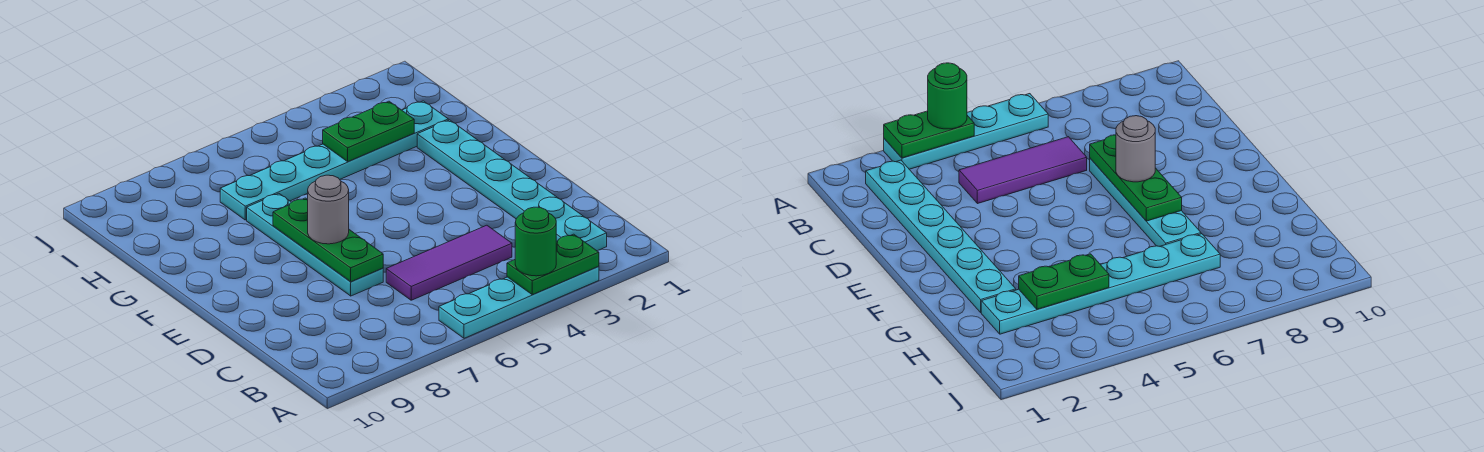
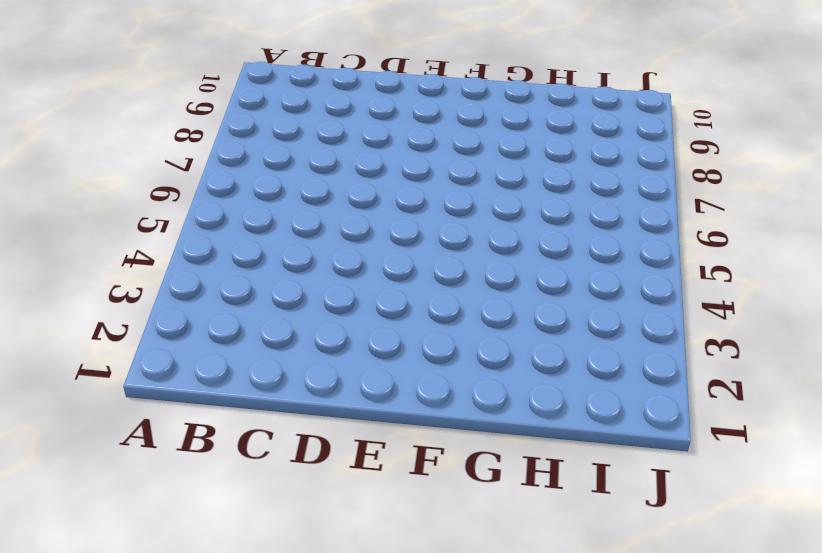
none -> cyan plate A3:A6 level 1
none -> cyan plate B2:G2 level 1

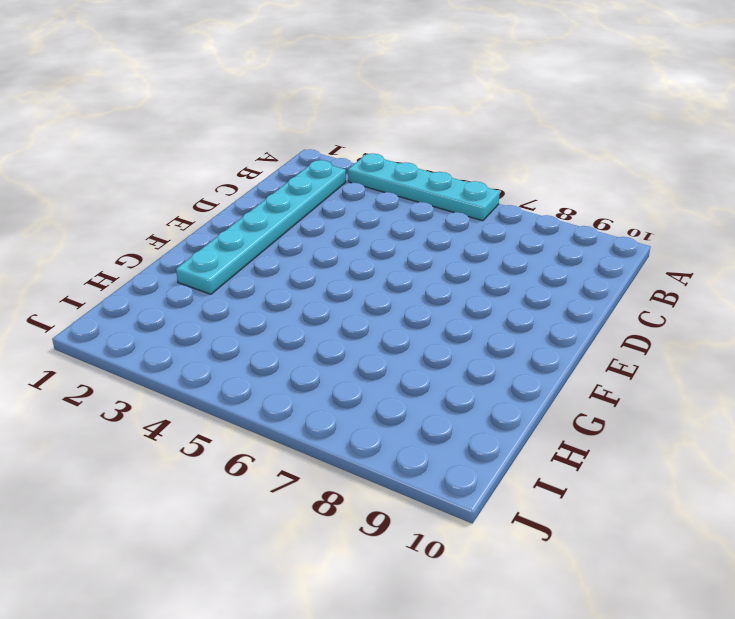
none -> purple tile C4:C6 level 1
none -> cyan plate D7:G7 level 1

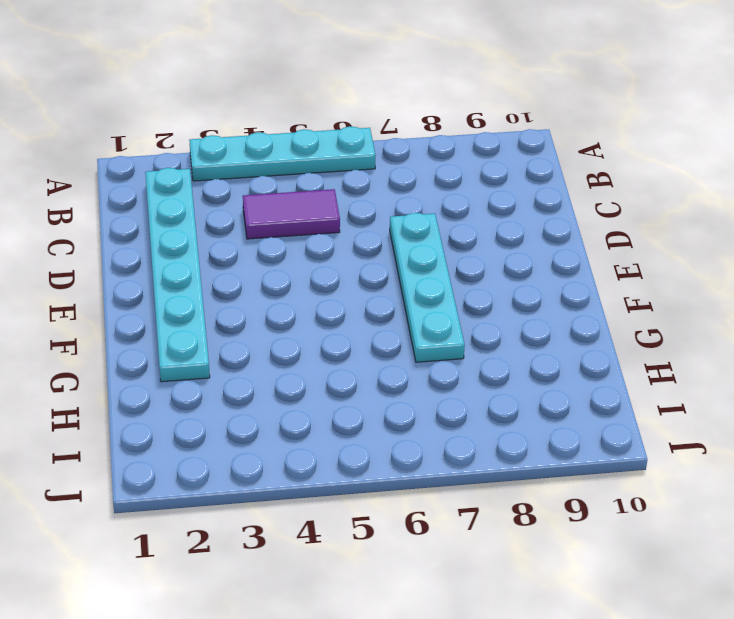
purple tile C4:C5 level 1 -> purple tile C4:C6 level 1
none -> cyan plate H2:H7 level 1
none -> green plate A3:A4 level 2

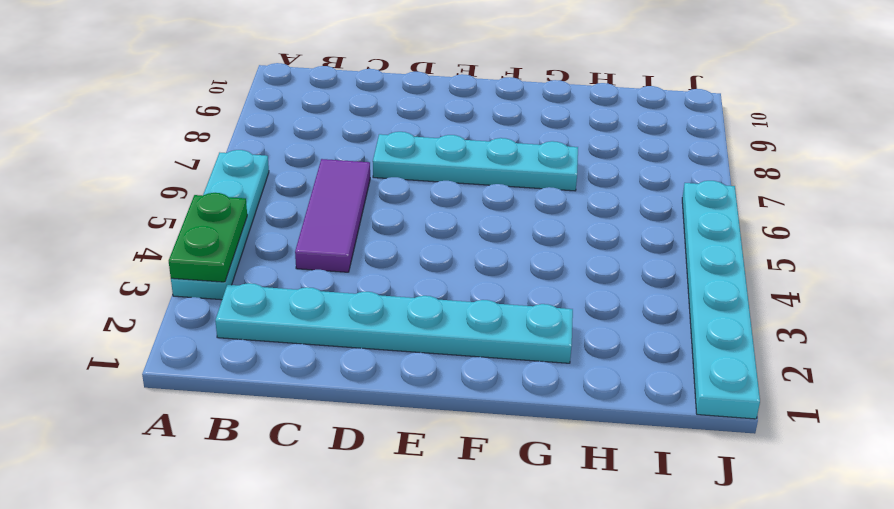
cyan plate J1:J6 level 1 -> cyan plate H2:H7 level 1
none -> green plate D7:F7 level 2
none -> green plate H3:H4 level 2

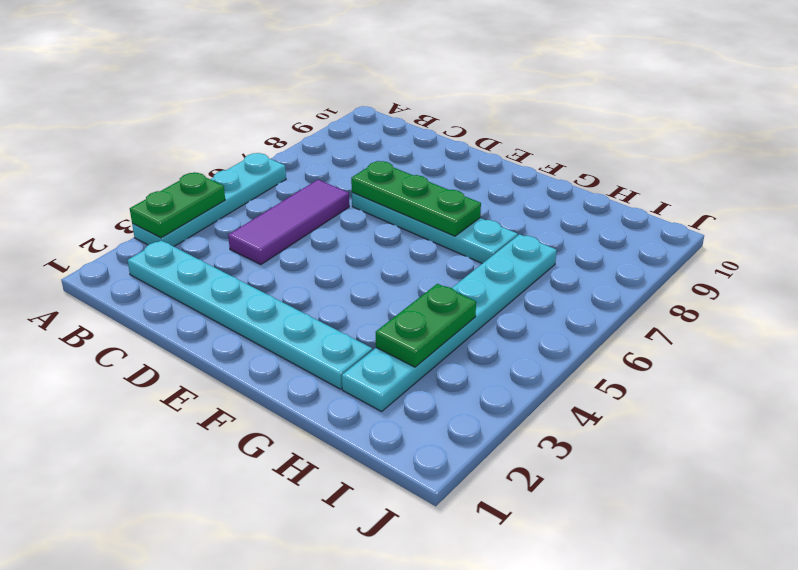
none -> green round brick A4 level 3
none -> grey round brick E7 level 3

